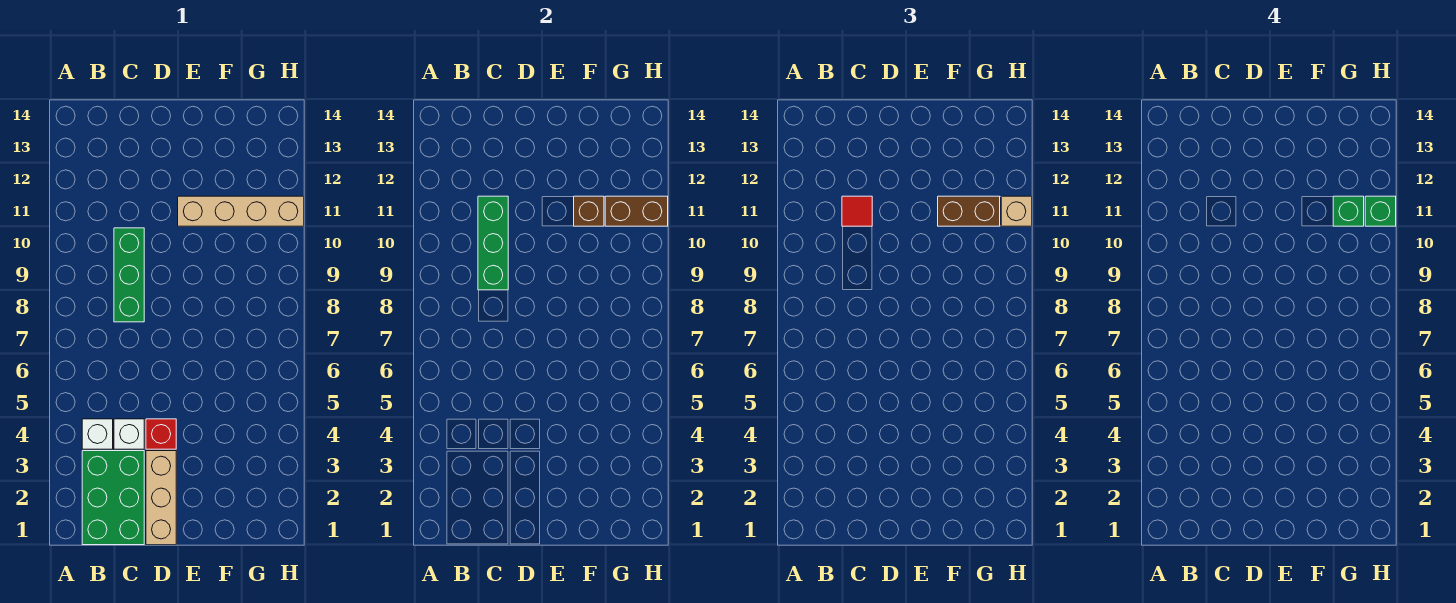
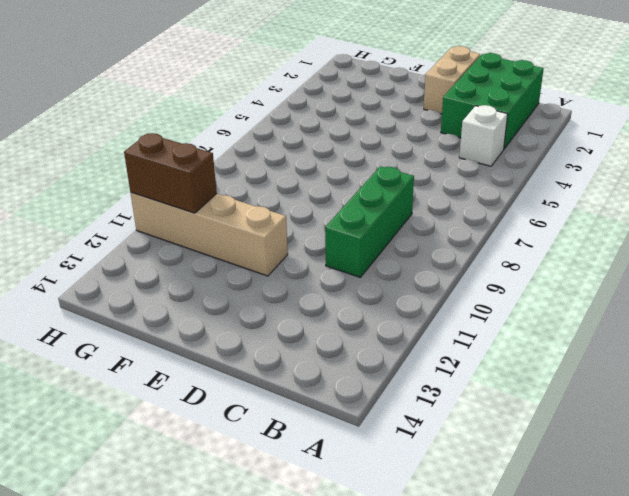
tan brick D1:D2 level 1 -> tan brick D1:D3 level 1
none -> white brick C4 level 1
none -> red brick D4 level 1
none -> green brick C9:C11 level 2

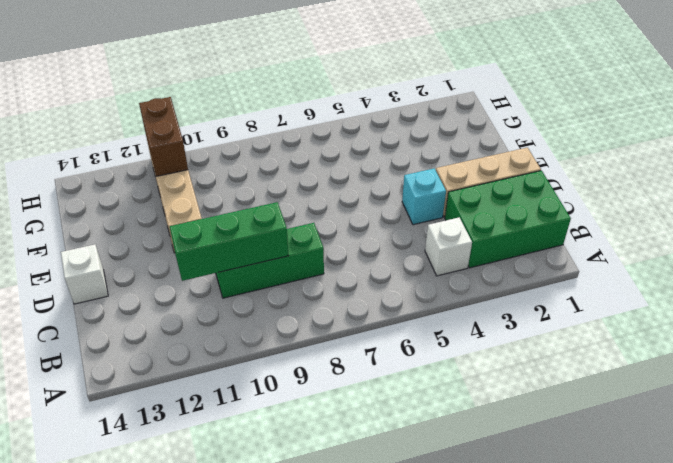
cyan brick D4 level 1 -> red brick D4 level 1
white brick D14 level 1 -> white brick C4 level 1
none -> brown brick F11 level 2
none -> red tile C11 level 3
none -> brown brick F11:G11 level 3

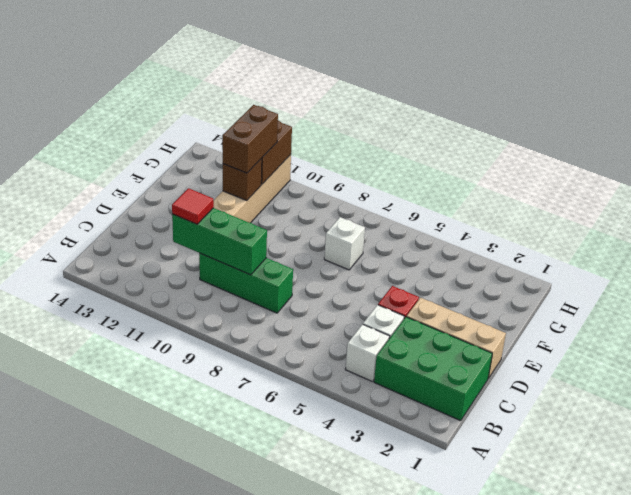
white brick F7 level 1 -> none
none -> tan brick H11 level 3
none -> green brick G11 level 4
none -> green brick H11 level 4

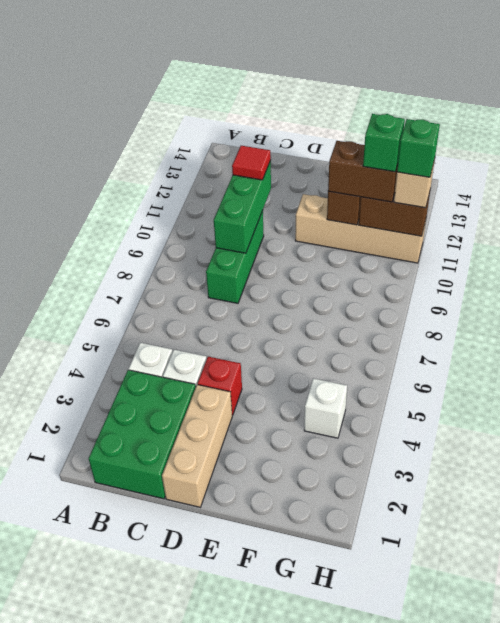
white brick G4 level 1 -> none

